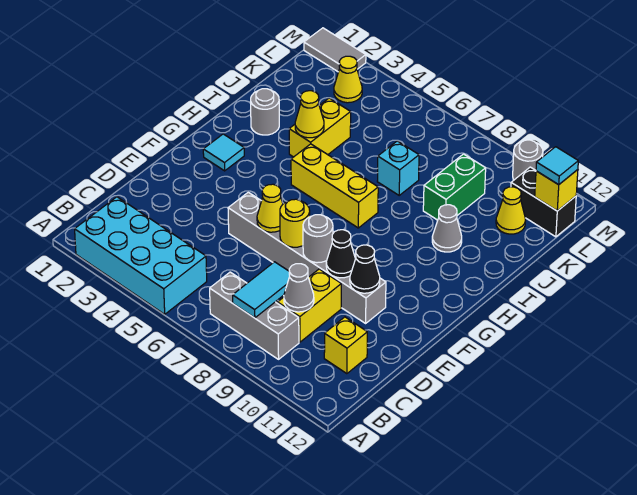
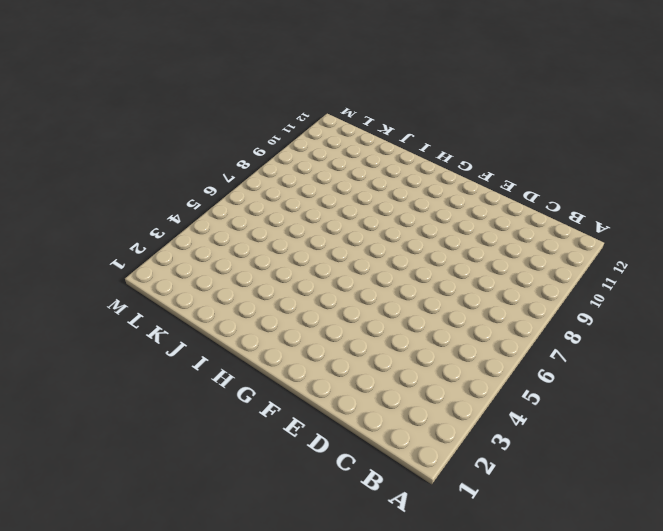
none -> cyan brick A2:B5 level 1
none -> grey brick B7:B9 level 1
none -> yellow brick C9:D9 level 1

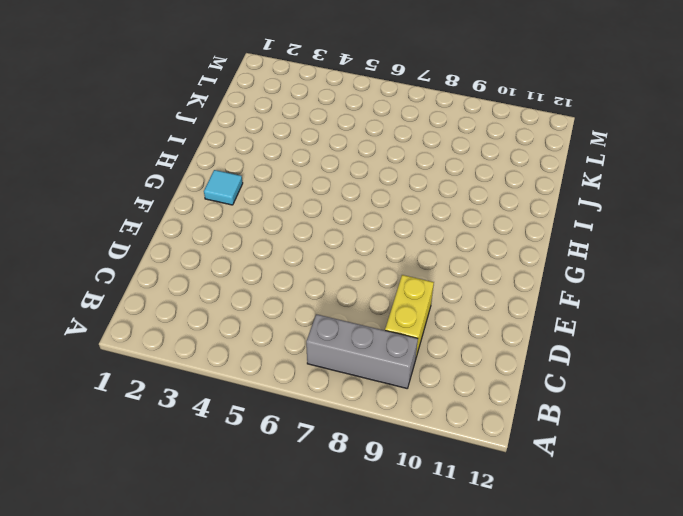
none -> cyan brick A2:B5 level 1
none -> yellow brick C11 level 1
none -> grey brick E5:E10 level 1

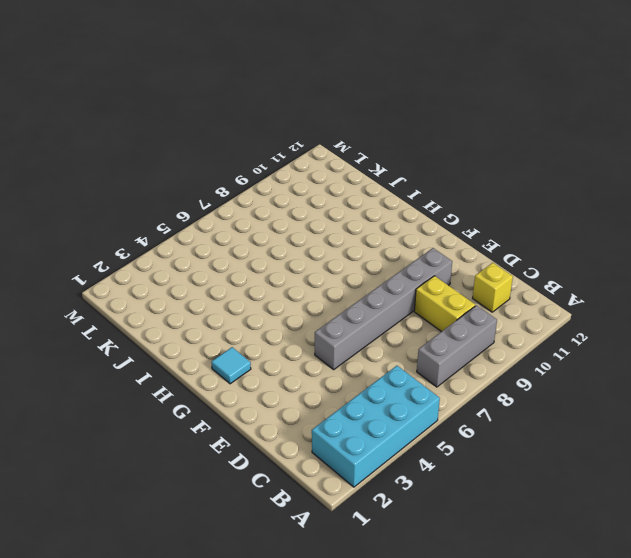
none -> yellow brick H5:H7 level 1
none -> grey round brick I2 level 1
none -> yellow brick I4:J4 level 1

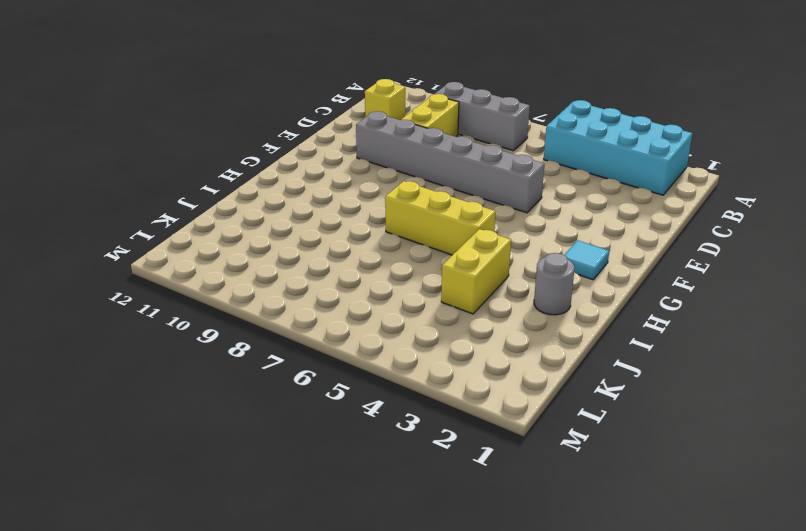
none -> grey cone I10 level 1
none -> cyan brick J7 level 1
none -> green brick J9:K9 level 1

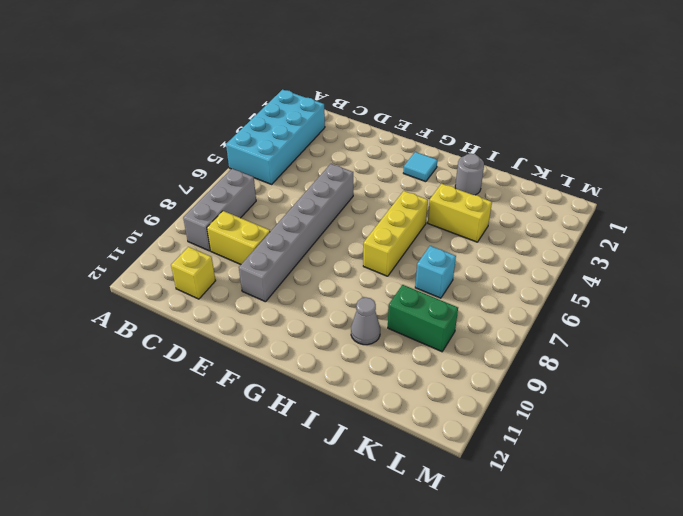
none -> yellow cone K11 level 1
none -> yellow cone L3 level 1
none -> black brick L11:L12 level 1

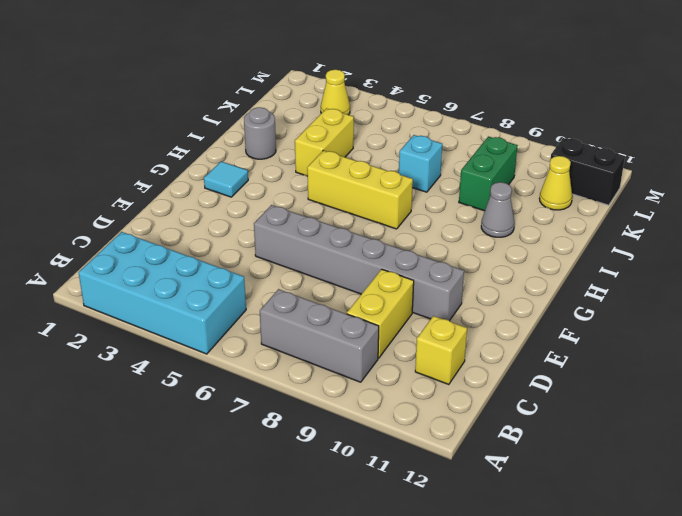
none -> grey tile M1:M2 level 1
none -> grey round brick M10 level 1
none -> cyan tile B8:C8 level 2

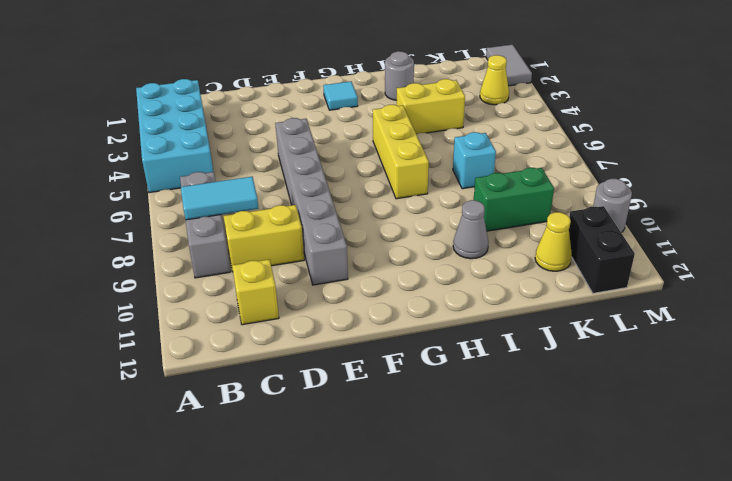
none -> grey cone C9 level 2
none -> yellow cone E6 level 2
none -> yellow round brick E7 level 2

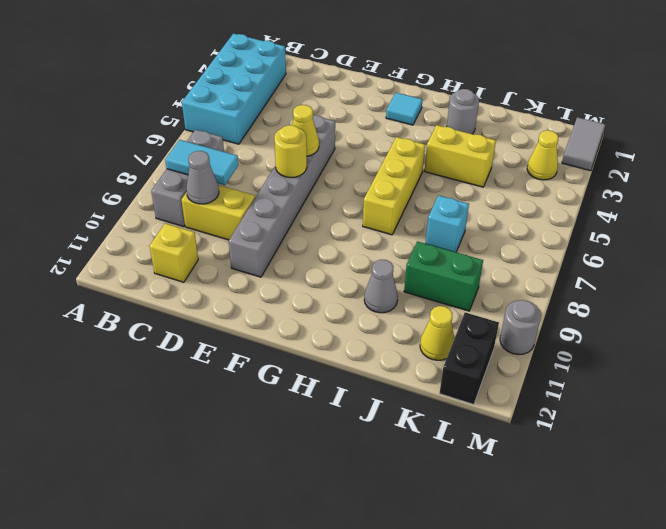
none -> grey round brick E8 level 2
none -> black cone E9 level 2
none -> black cone E10 level 2

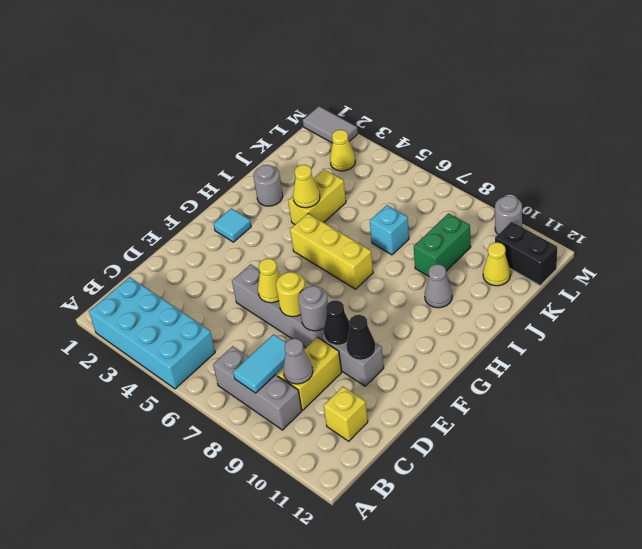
none -> yellow brick L12 level 2
none -> cyan tile L12 level 3

